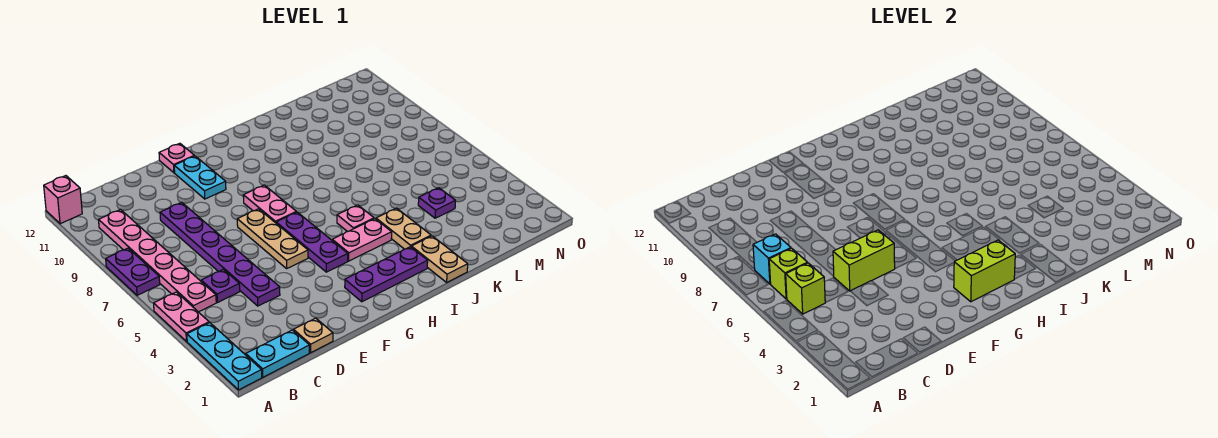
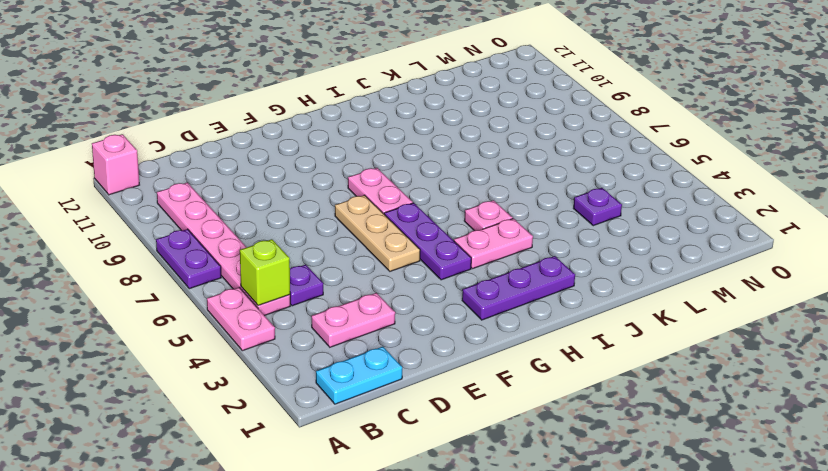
pink plate C3:D3 level 1 -> none
none -> cyan plate A1:A3 level 1
none -> tan plate D1 level 1
none -> purple plate D4:D9 level 1

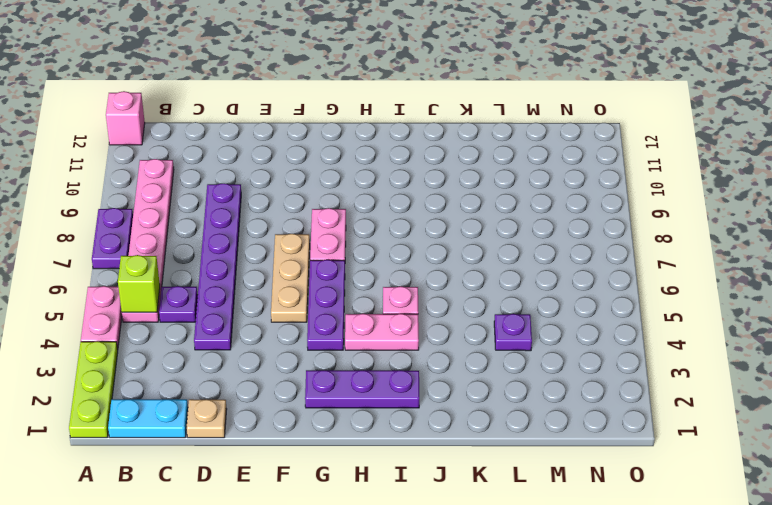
lime plate A1:A3 level 1 -> cyan plate A1:A3 level 1
none -> cyan plate F10:F11 level 1
none -> pink plate F12 level 1
none -> tan plate J1:J2 level 1

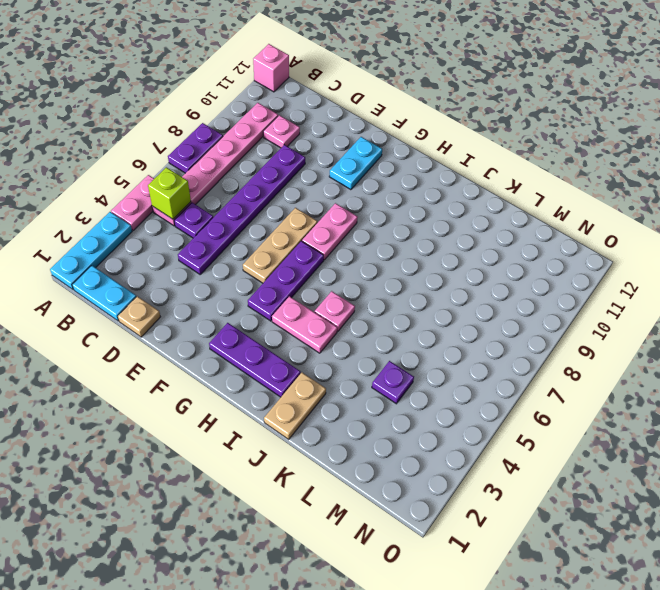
pink plate C10 level 1 -> pink plate F12 level 1
none -> tan plate J3:J4 level 1
none -> lime brick B6 level 2
none -> cyan brick B7 level 2

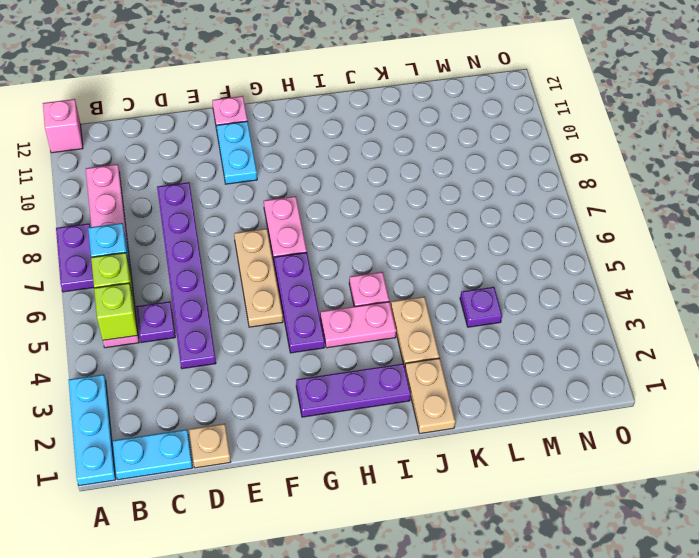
none -> pink plate A4:A5 level 1
none -> lime brick D5:E5 level 2
none -> lime brick G2:H2 level 2

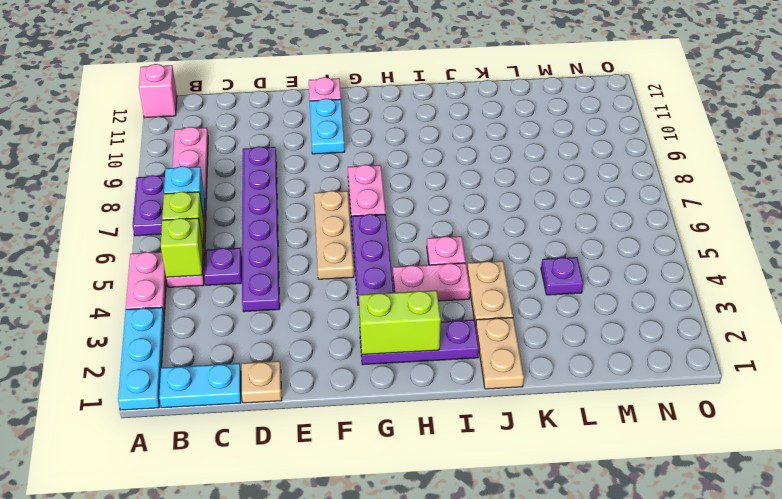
none -> lime brick D5:E5 level 2

